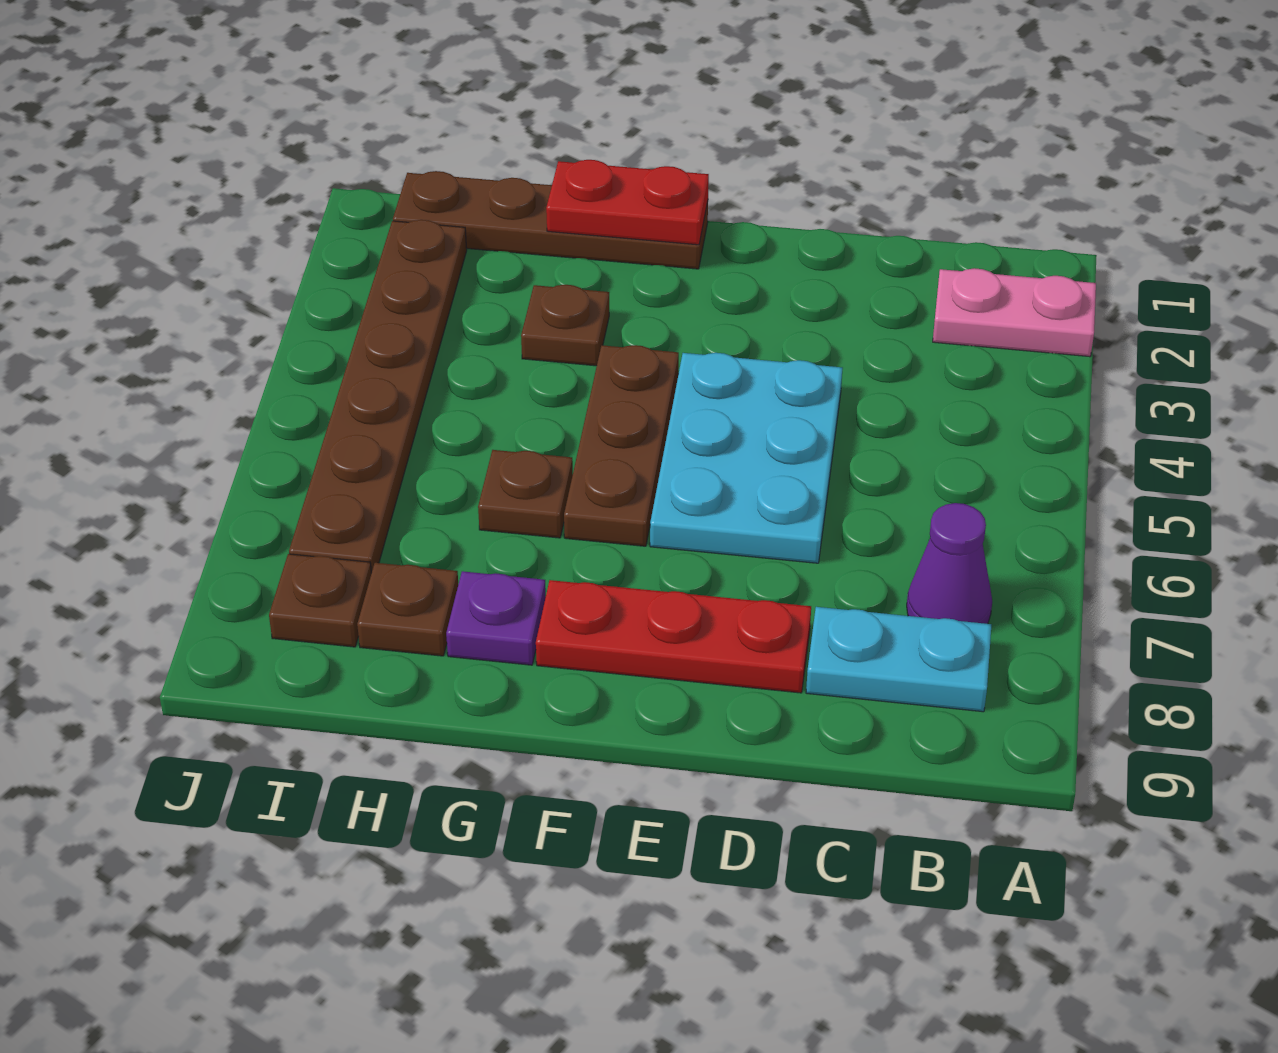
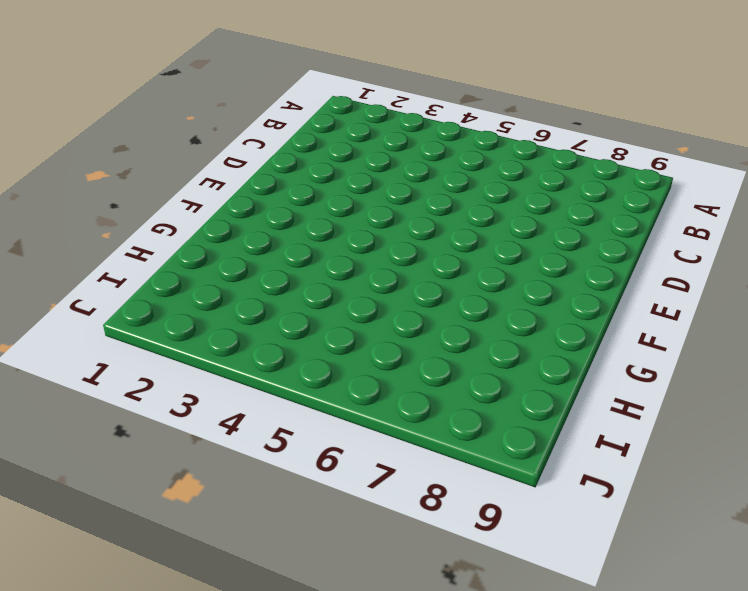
none -> pink plate A2:B2 level 1
none -> purple cone B7 level 1
none -> cyan plate B8:C8 level 1

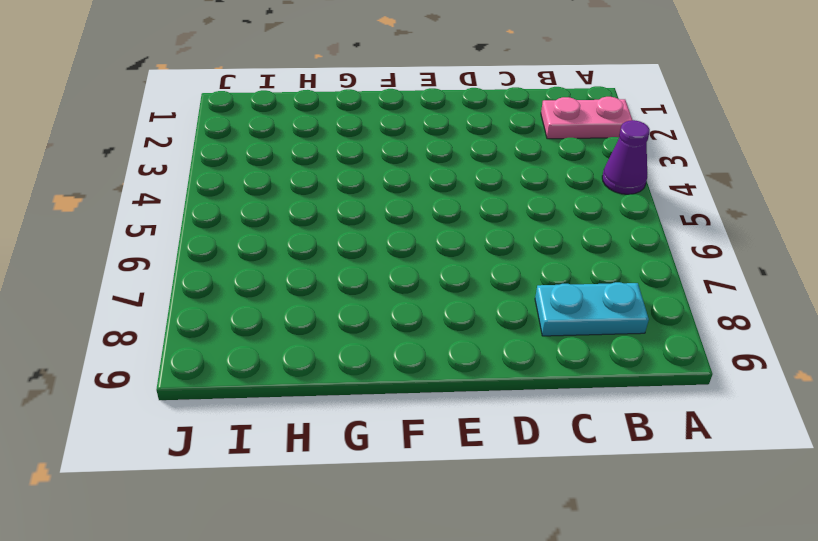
purple cone A4 level 1 -> purple cone B7 level 1
none -> cyan plate D4:E6 level 1
none -> red plate D8:F8 level 1
none -> brown plate F1:I1 level 1

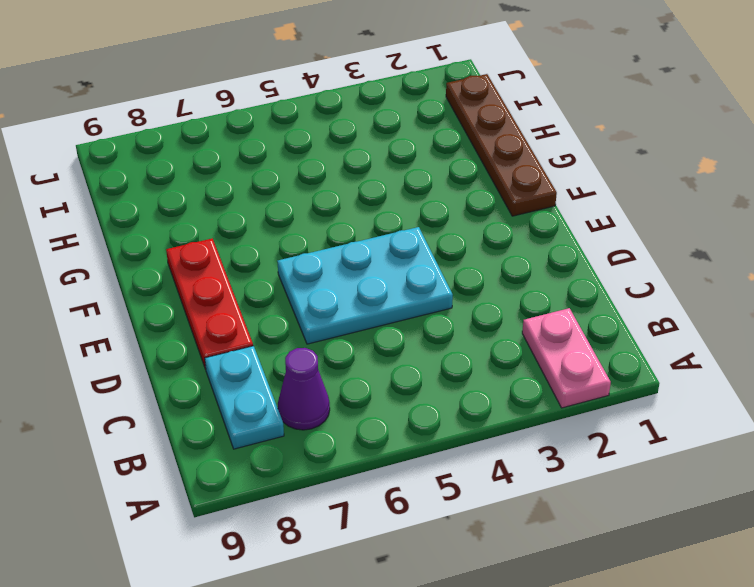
none -> brown plate F4:F6 level 1
none -> brown plate G3 level 1
none -> brown plate G6 level 1

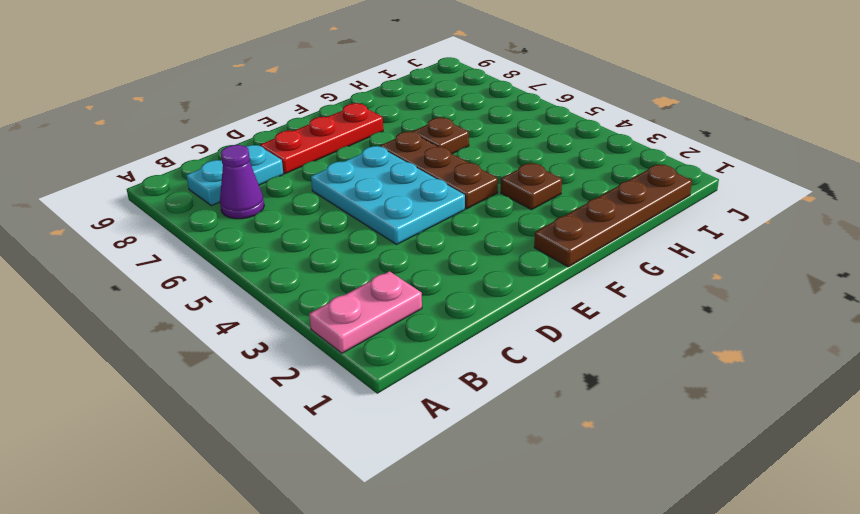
none -> purple plate G8 level 1
none -> brown plate H8 level 1
none -> brown plate I2:I7 level 1

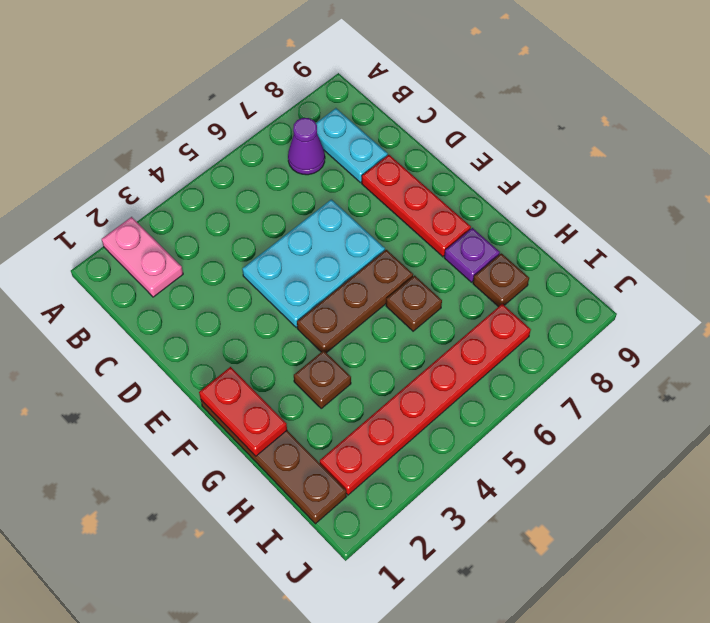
red plate I2:I7 level 1 -> brown plate I2:I7 level 1
none -> brown plate I8 level 1

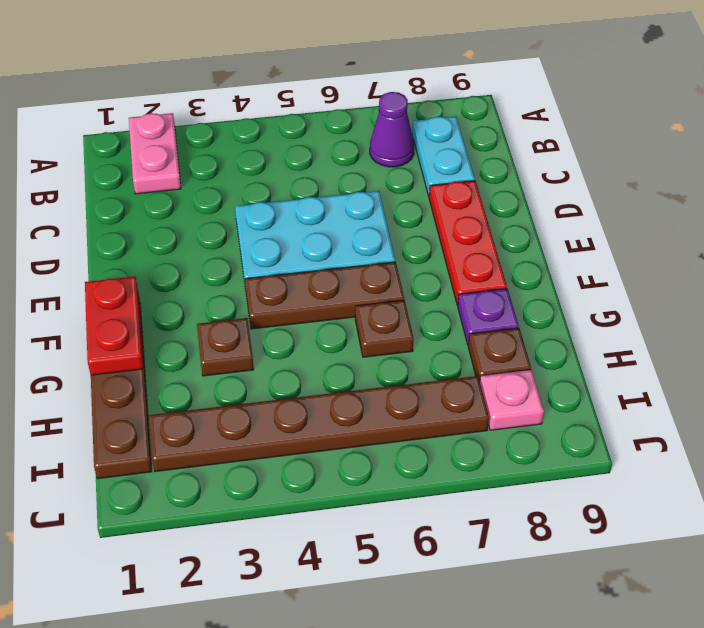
pink plate I8 level 1 -> brown plate I8 level 1

